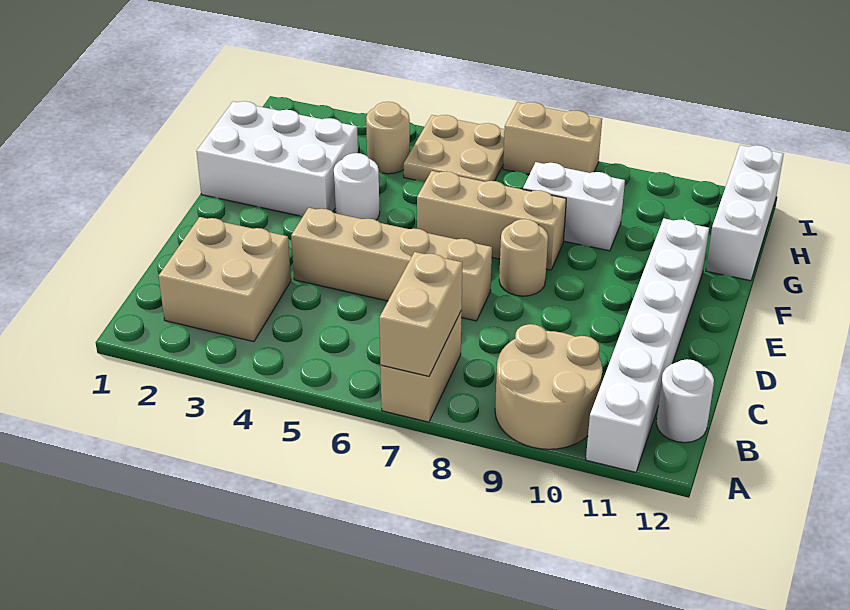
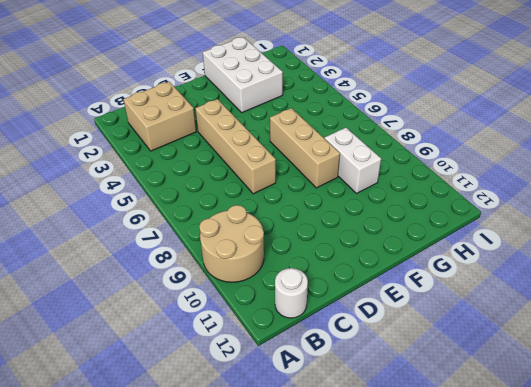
none -> tan brick A7:B7 level 1
none -> white brick A11:F11 level 1
none -> tan round brick E8 level 1

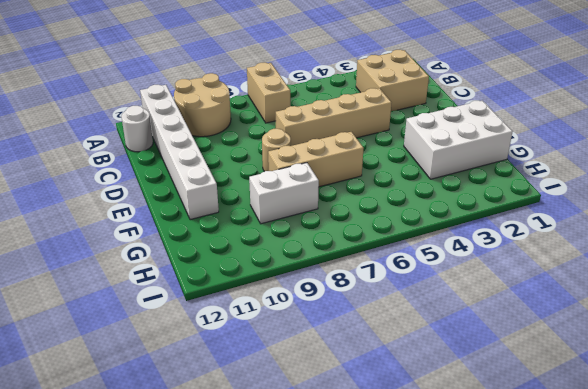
none -> white round brick F4 level 1
none -> white brick G12:I12 level 1
none -> tan round brick H4 level 1

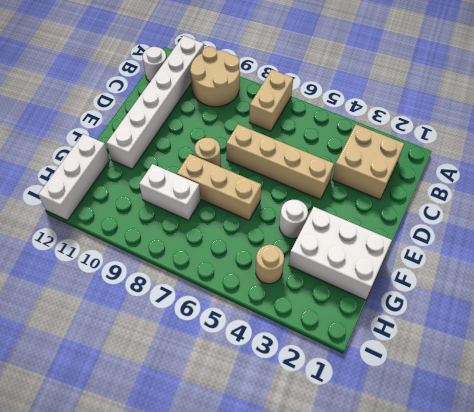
none -> tan plate H5:I6 level 1
none -> tan brick I7:I8 level 1
none -> tan brick A7:B7 level 2

